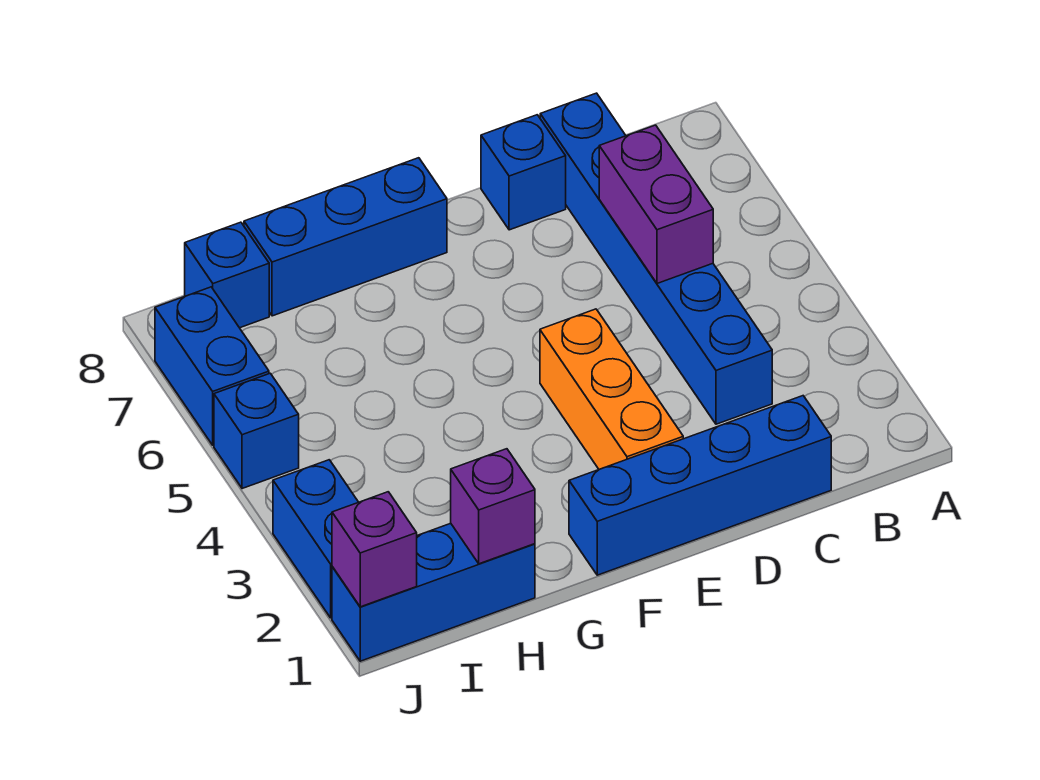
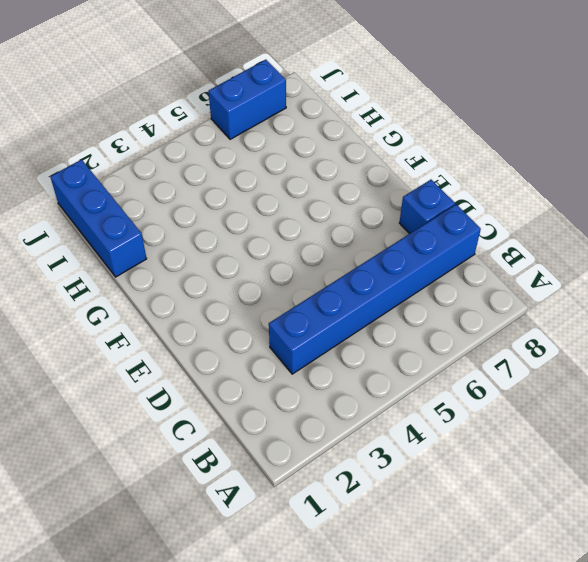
none -> blue brick C1:F1 level 1
none -> orange brick E2:E4 level 1
none -> blue brick F8:H8 level 1

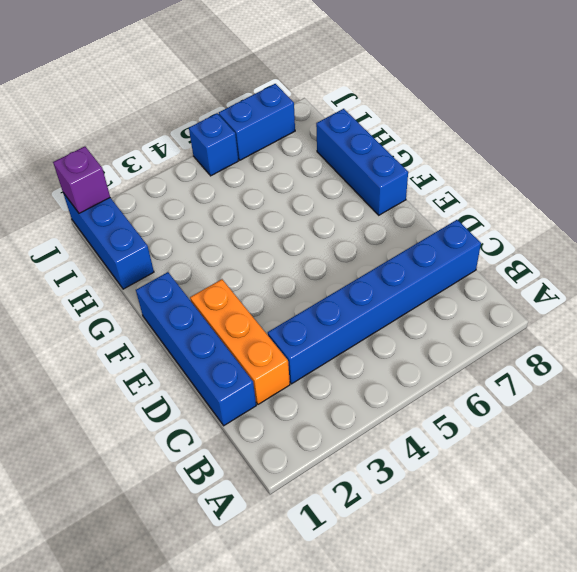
orange brick C2:E2 level 1 -> orange brick E2:E4 level 1
none -> blue brick D8 level 1
none -> blue brick I8 level 1
none -> blue brick J2:J3 level 1

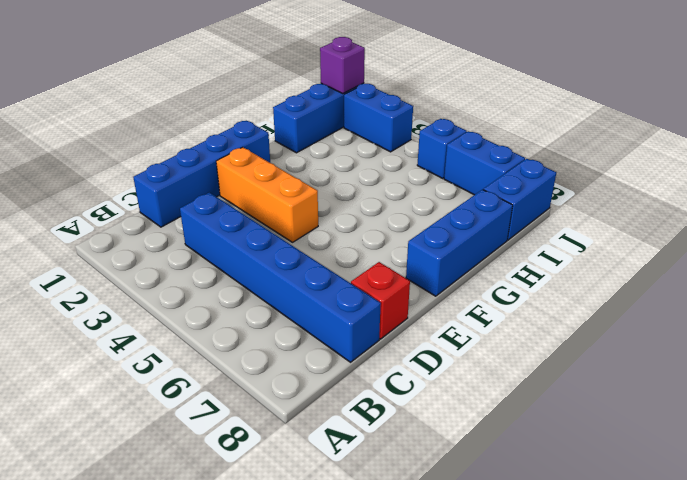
red brick D8 level 1 -> blue brick D8 level 1
blue brick I8:J8 level 1 -> blue brick I8 level 1
none -> purple brick C5:C6 level 2
none -> purple brick H1 level 2

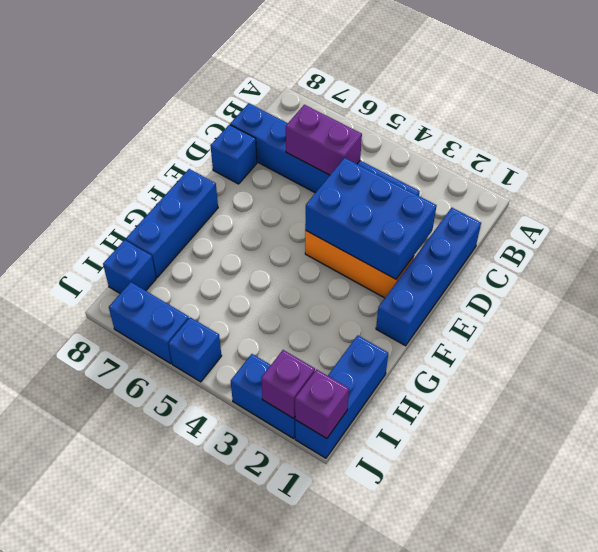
blue brick D2:E4 level 2 -> none
purple brick J2 level 2 -> purple brick H1 level 2

